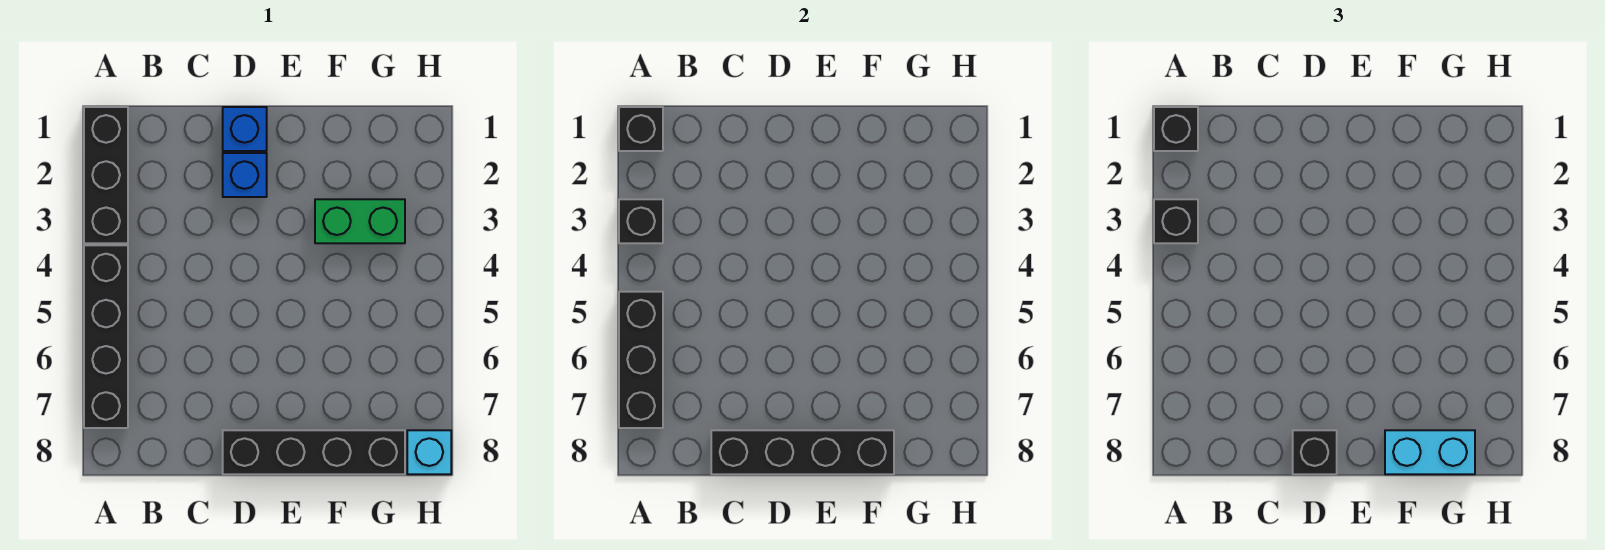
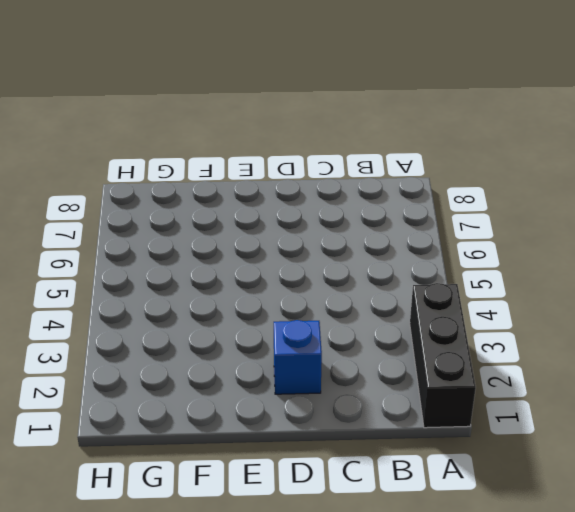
none -> black brick A4:A7 level 1
none -> blue brick D1 level 1
none -> black brick D8:G8 level 1

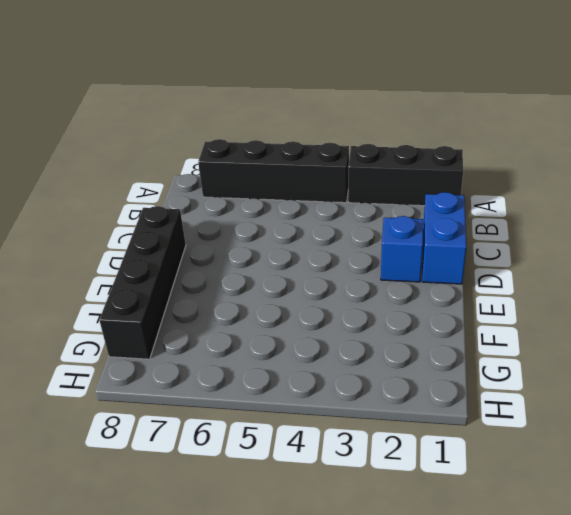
blue brick C1:D1 level 1 -> blue brick D1 level 1
none -> green brick F3:G3 level 1
none -> cyan brick H8 level 1
none -> black brick A1 level 2

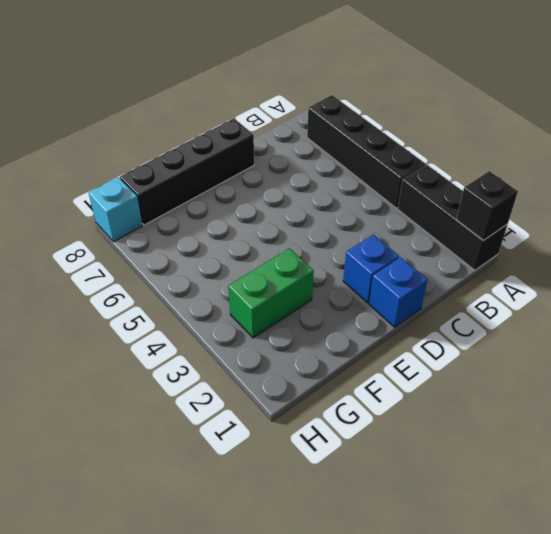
none -> black brick A3 level 2
none -> black brick A5:A7 level 2
none -> black brick C8:F8 level 2

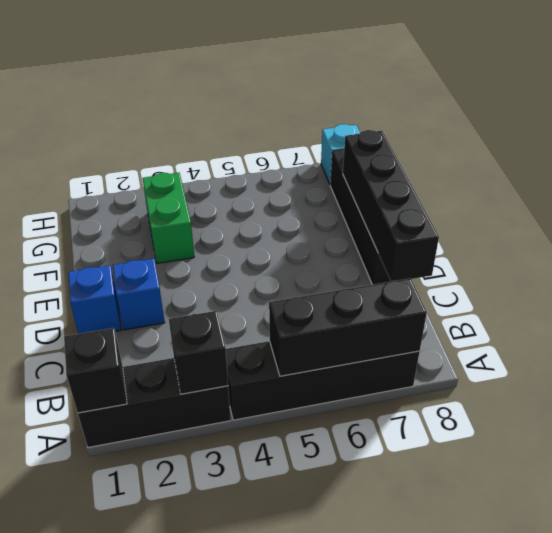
none -> black brick A1 level 3
none -> black brick A3 level 3
none -> black brick D8 level 3

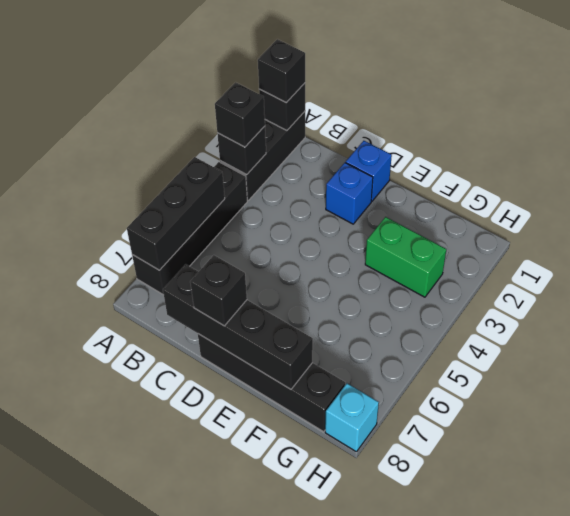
none -> cyan brick F8:G8 level 3

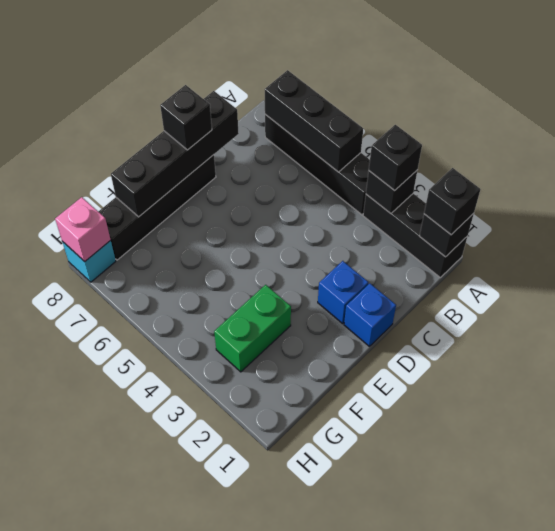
pink brick H8 level 2 -> none
none -> cyan brick F8:G8 level 3

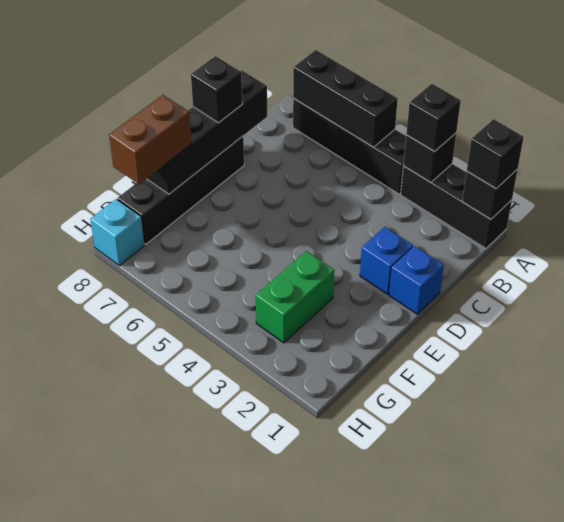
brown brick F8:G8 level 3 -> cyan brick F8:G8 level 3

